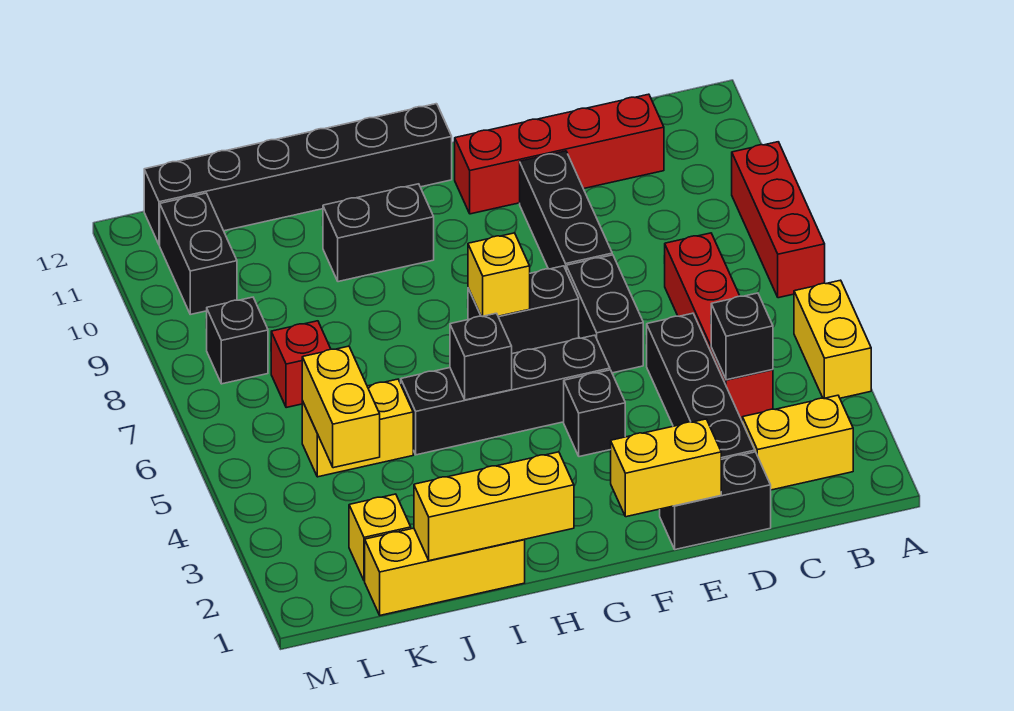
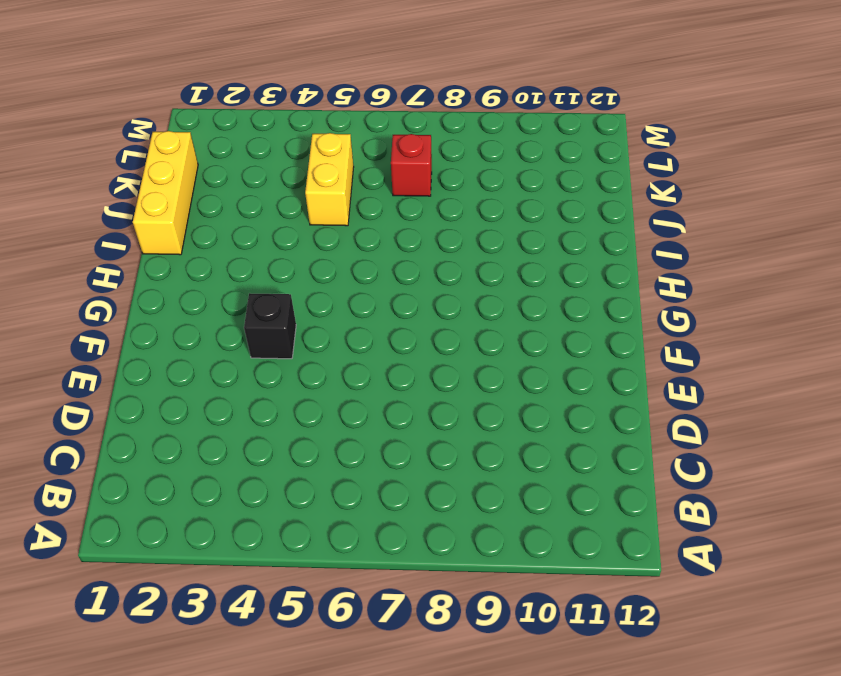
none -> yellow brick A4:A5 level 1
none -> red brick A7:A9 level 1
none -> yellow brick B2:C2 level 1

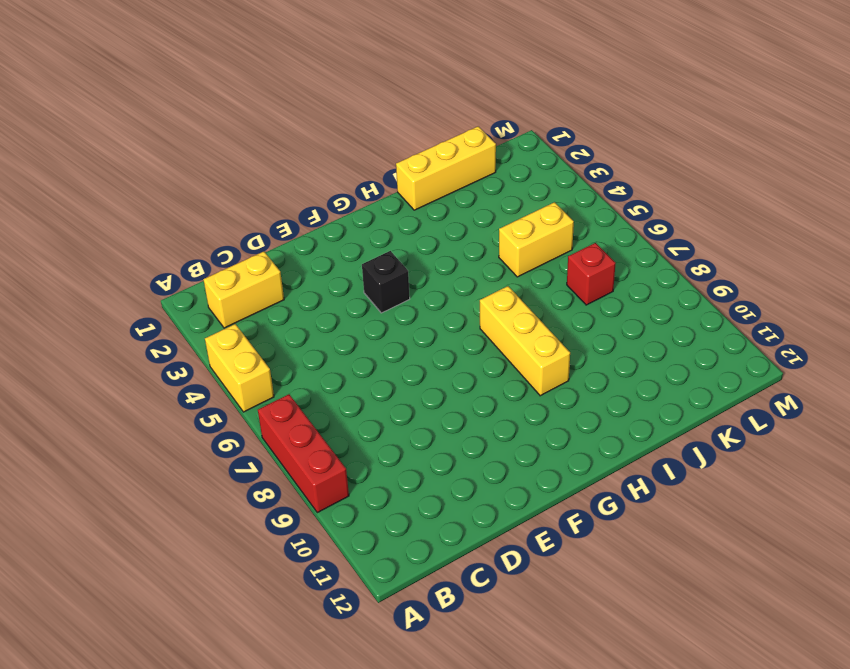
yellow brick H7:H9 level 1 -> yellow brick H1:J1 level 2
none -> red brick C4:C7 level 1
none -> red brick C11:F11 level 1
none -> black brick D1:E1 level 1

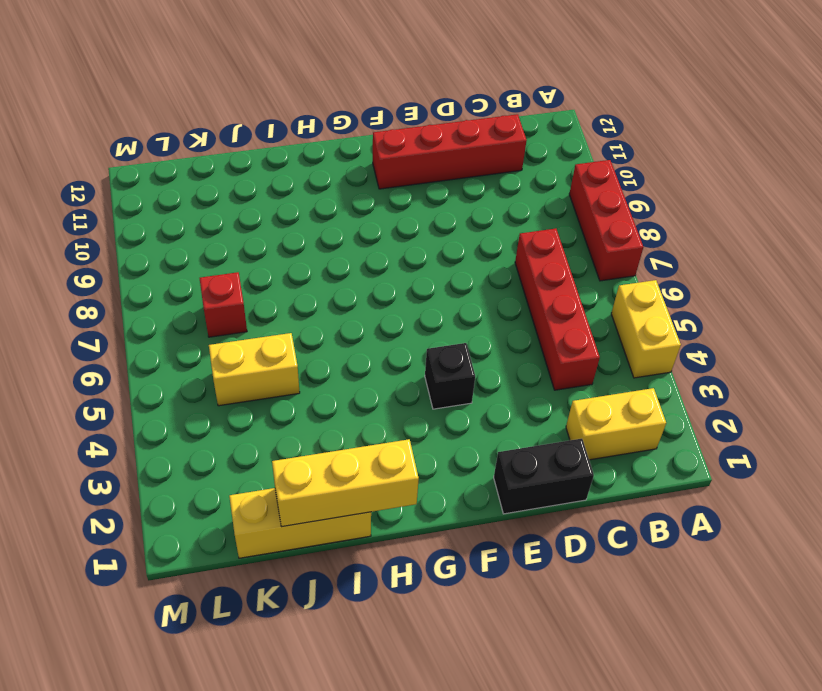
none -> black brick D2:D5 level 1
none -> black brick E6:E7 level 1
none -> black brick E8:E10 level 1

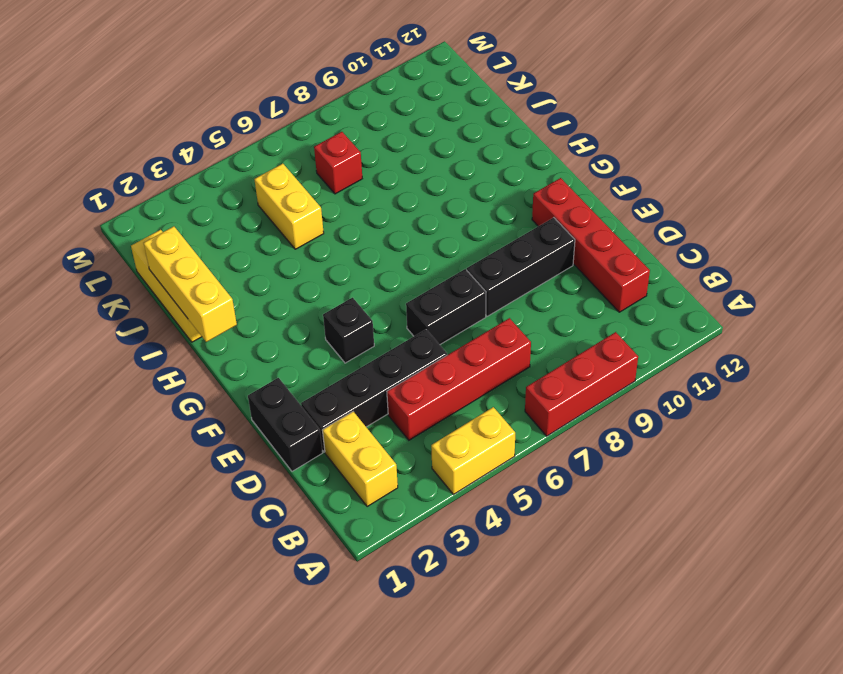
none -> black brick F5:I5 level 1
none -> black brick F7:G7 level 1
none -> black brick G12:L12 level 1

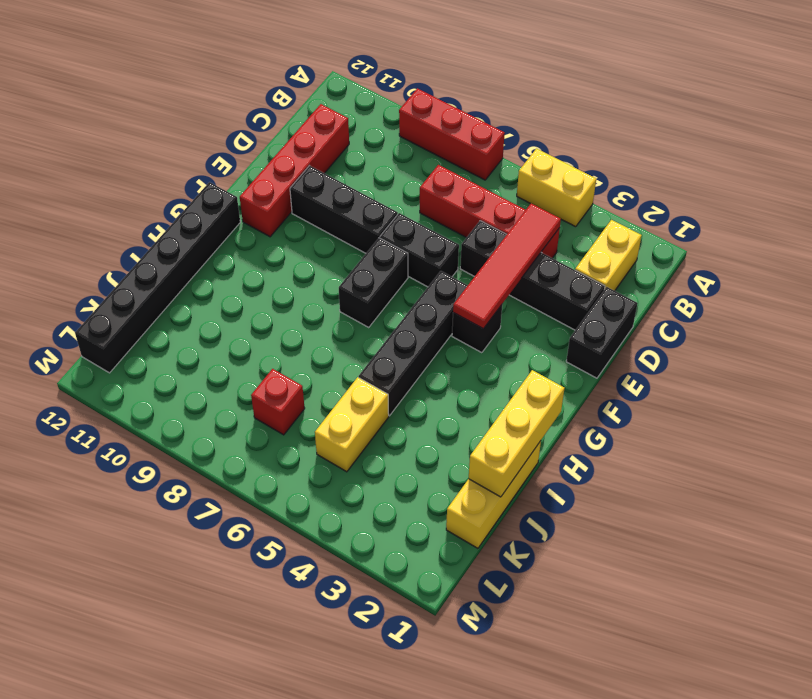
red tile C4:F4 level 2 -> black brick C4 level 2
none -> black brick H10:I10 level 1
none -> yellow brick K2 level 1
none -> black brick L8 level 1

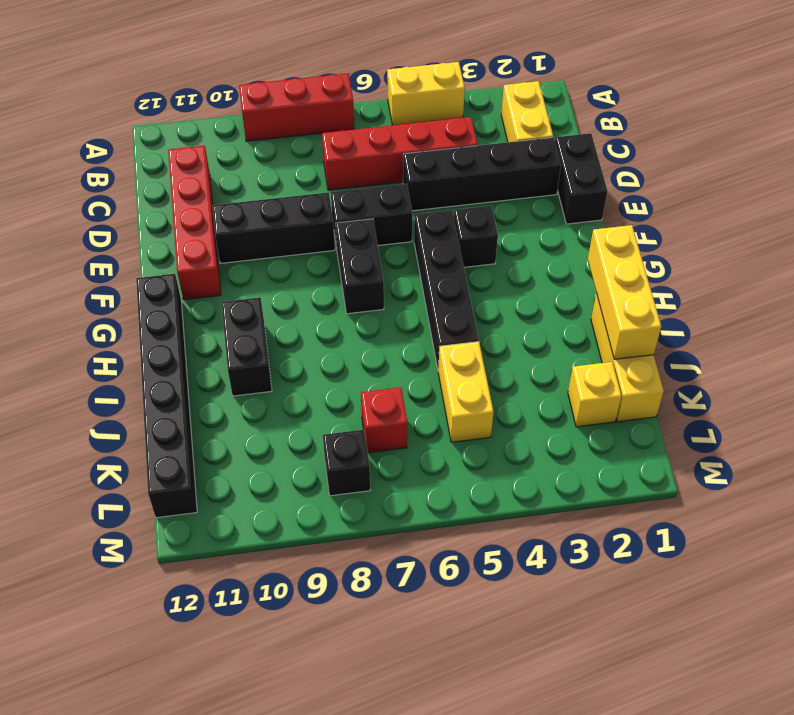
none -> black brick L10:L11 level 1
none -> black brick C4 level 2
none -> yellow brick E1:F1 level 2

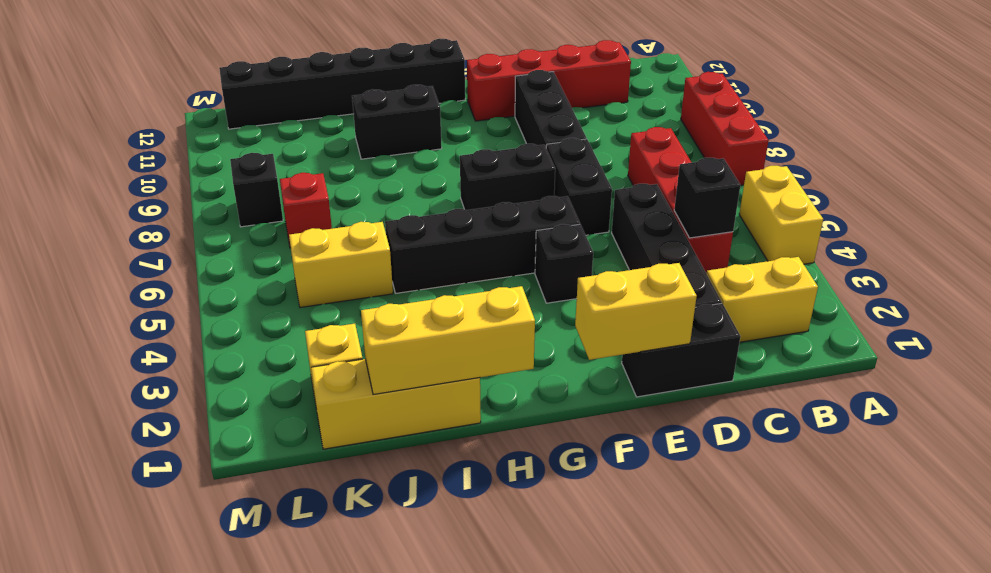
none -> black brick L10:L11 level 1
none -> yellow brick G7 level 2
none -> black brick H5 level 2

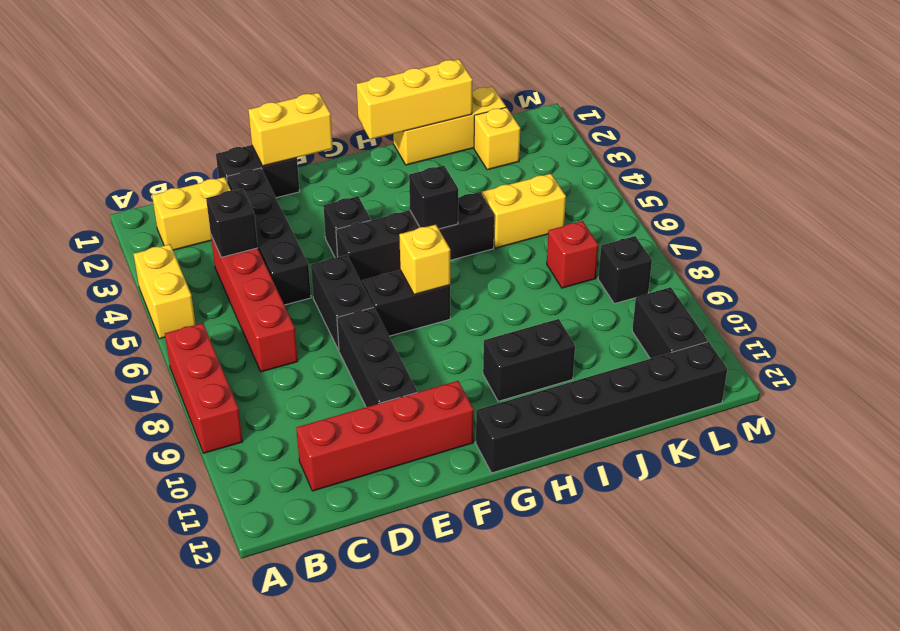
none -> yellow brick K4:K5 level 2

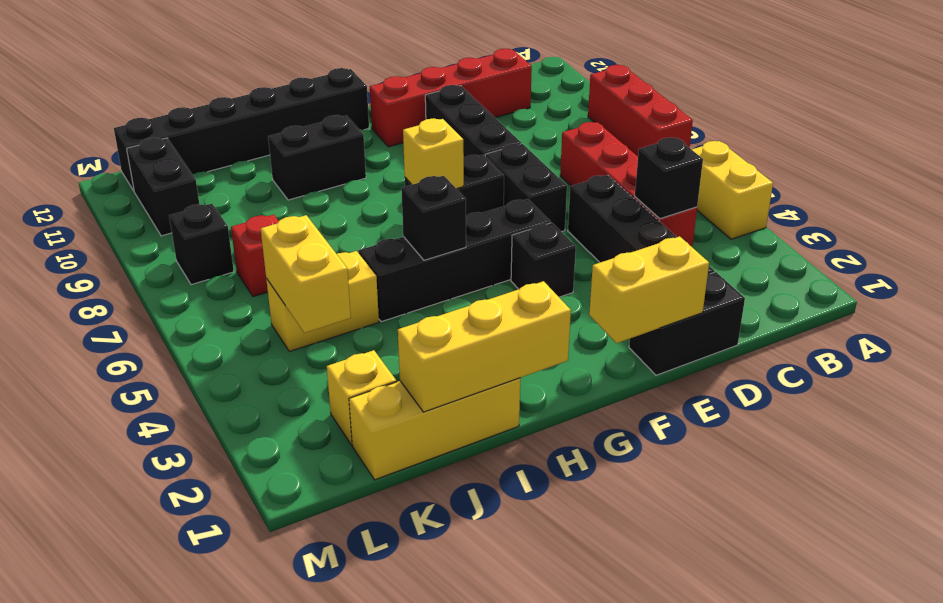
none -> yellow brick B2:C2 level 1

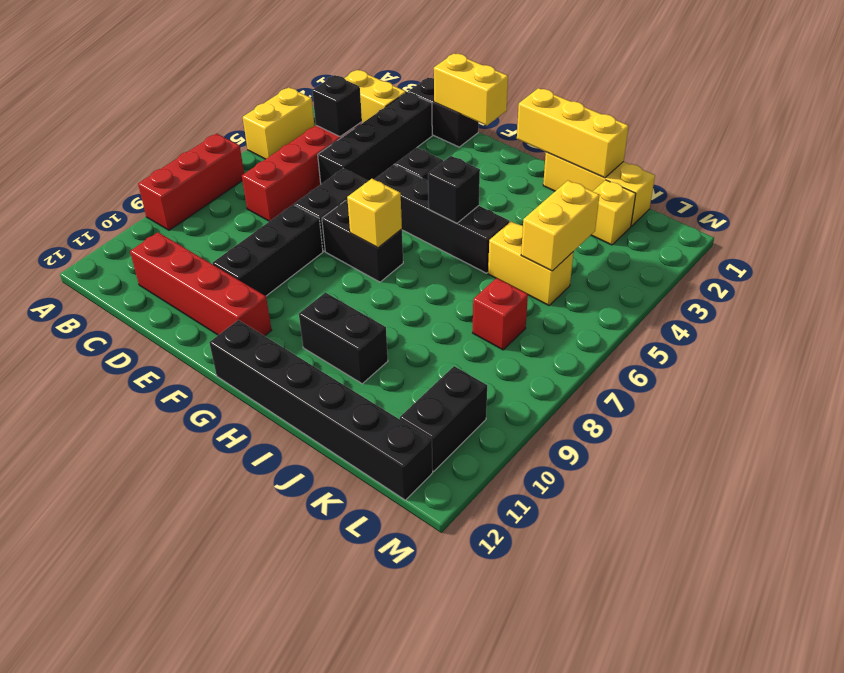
none -> black brick L8 level 1

